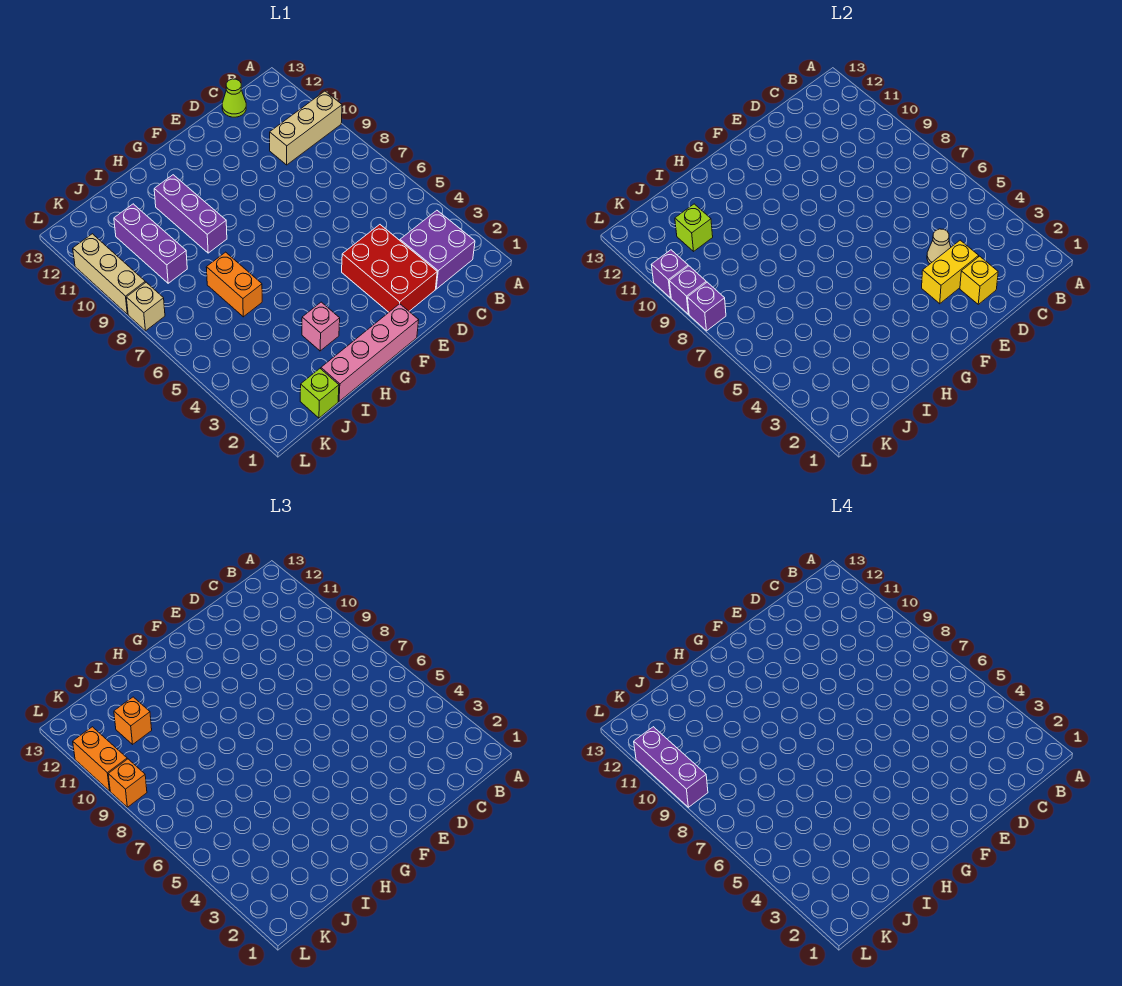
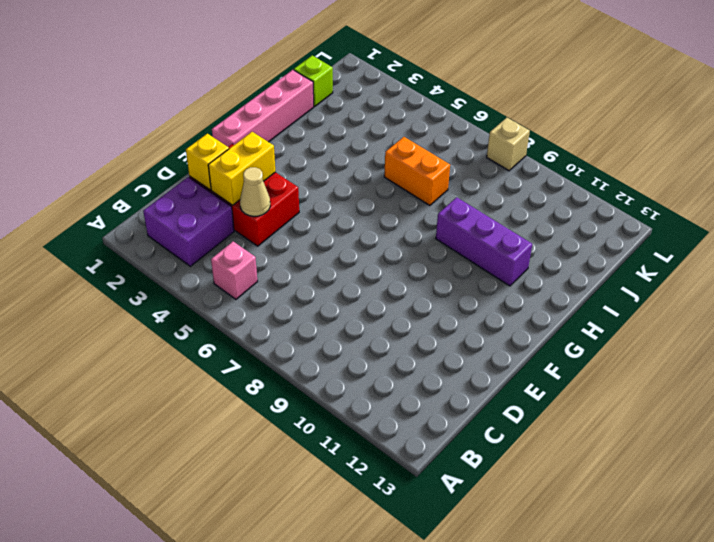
pink brick B5 level 1 -> pink brick H3 level 1
none -> tan brick A10:C10 level 1
none -> lime cone C13 level 1
none -> purple brick J9:J11 level 1

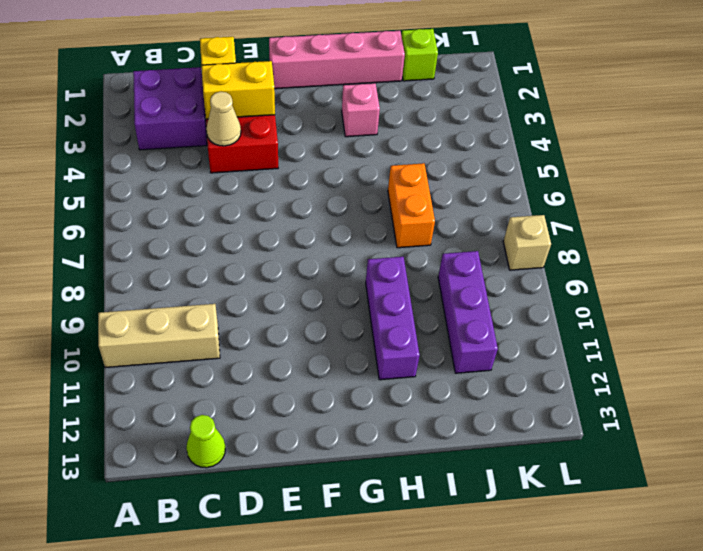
none -> tan brick L9:L11 level 1
none -> lime brick J11 level 2
none -> purple brick L8 level 2

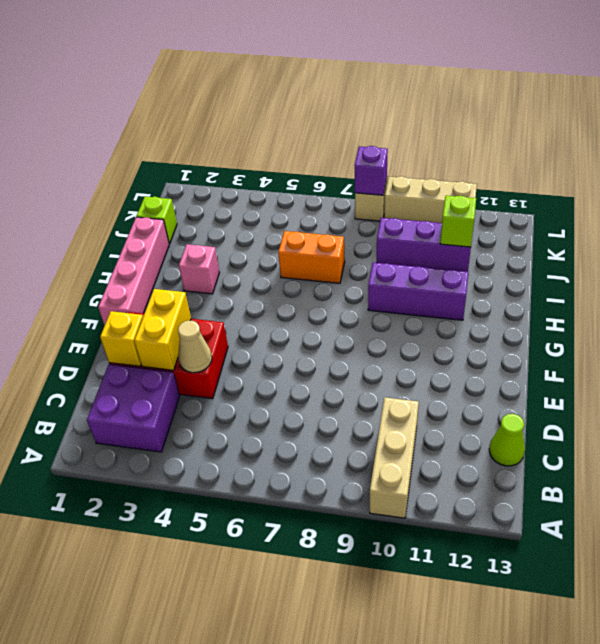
none -> purple brick L9 level 2
none -> purple brick L10 level 2
none -> orange brick J11 level 3

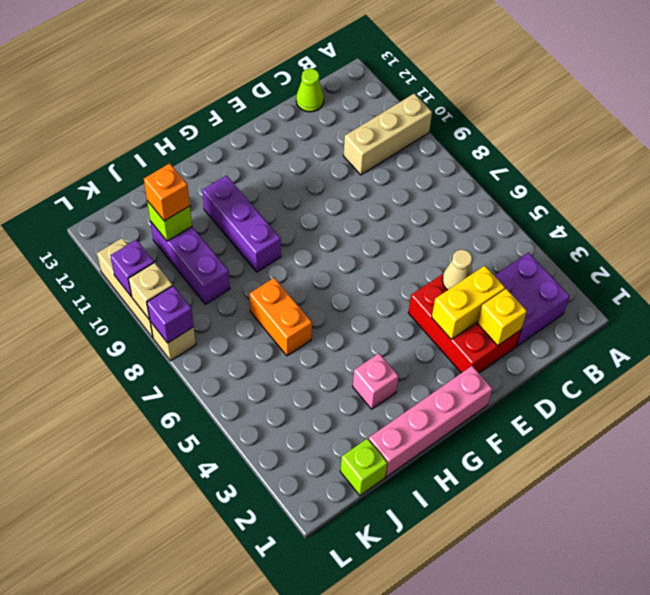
tan brick L9 level 2 -> purple brick L9 level 2
none -> orange brick L9 level 3
none -> orange brick L10:L11 level 3
none -> purple brick L9:L11 level 4

